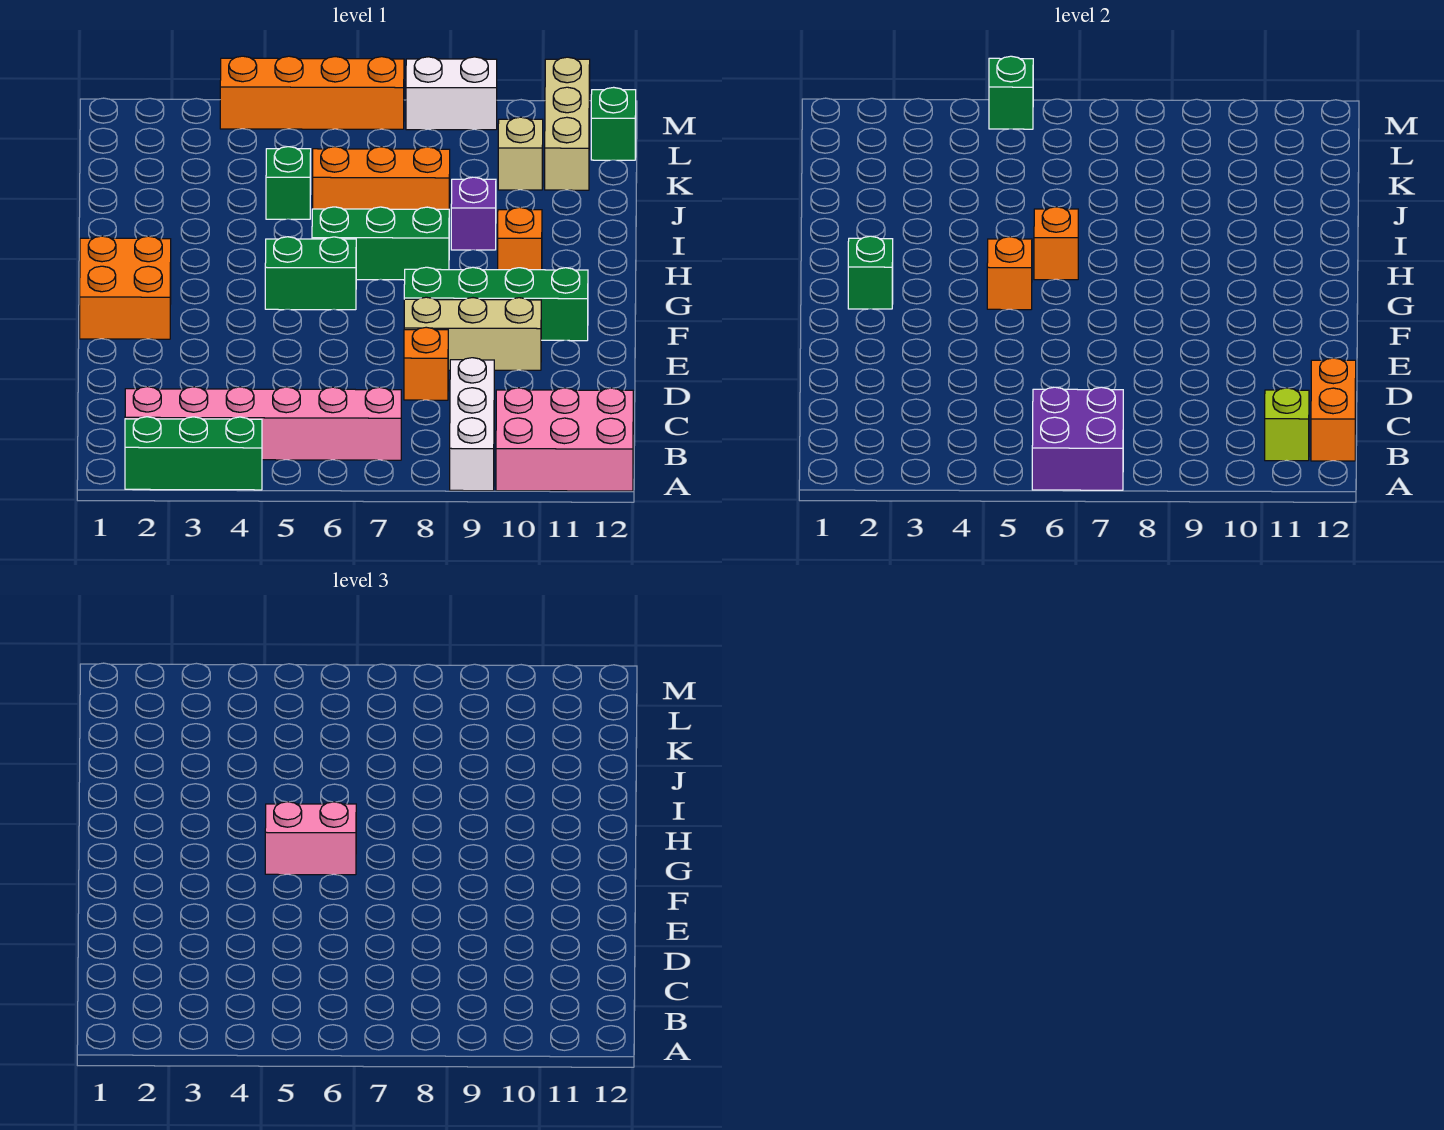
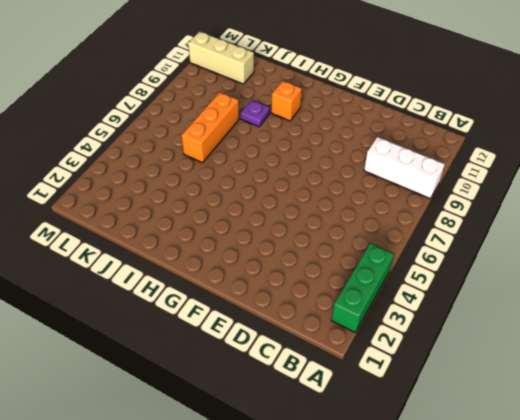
purple plate I9 level 1 -> purple brick I9 level 1
none -> pink brick A10:B12 level 1
none -> pink brick B2:B7 level 1
none -> orange brick D8 level 1

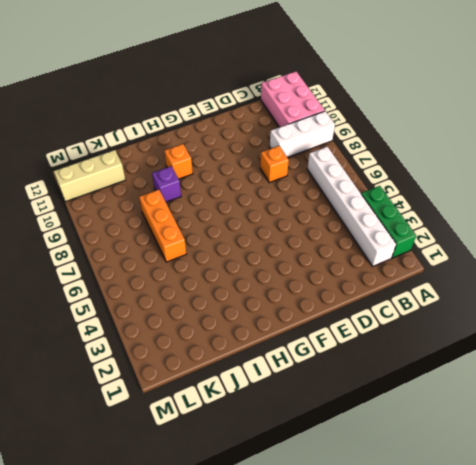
white brick B2:B7 level 1 -> pink brick B2:B7 level 1
none -> tan brick E8:E10 level 1
none -> orange brick F1:G2 level 1
none -> green brick F8:F11 level 1

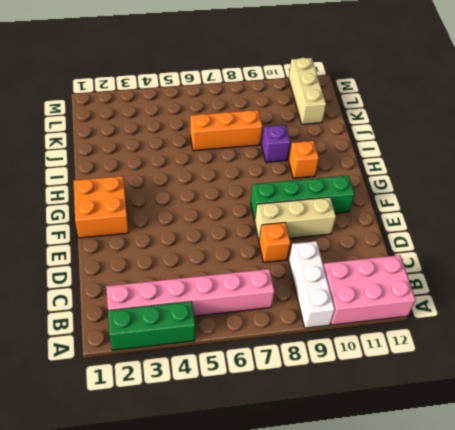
none -> green brick G5:G6 level 1
none -> green brick H6:H8 level 1
none -> green brick J5 level 1

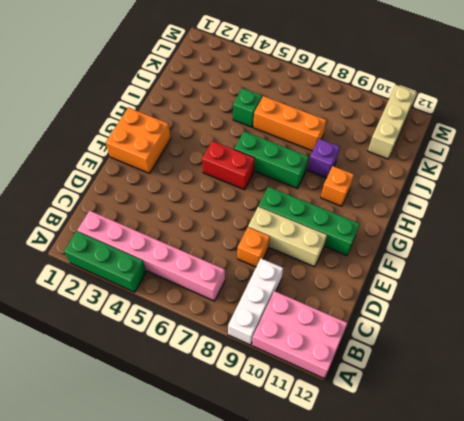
red brick G5:G6 level 1 -> green brick G5:G6 level 1
none -> tan brick K10 level 1
none -> green brick L12 level 1
none -> orange brick M4:M7 level 1

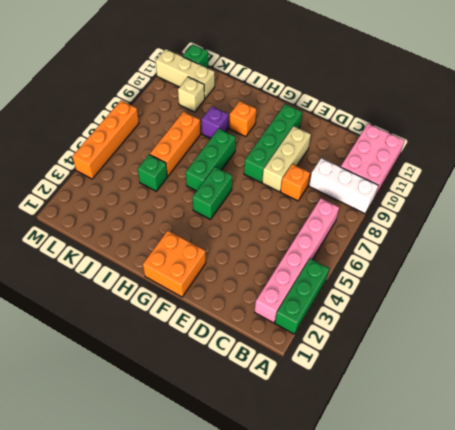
none -> white brick M8:M9 level 1
none -> purple brick A6:B7 level 2
none -> lime brick B11 level 2

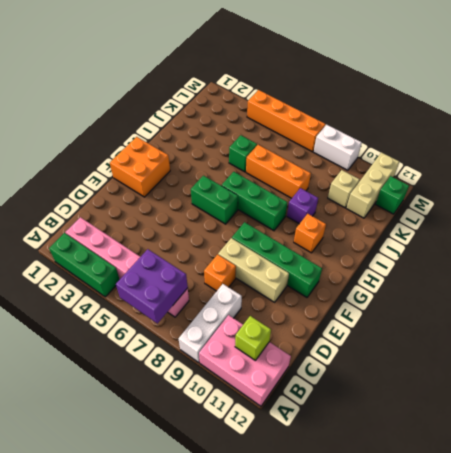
none -> orange brick B12:C12 level 2
none -> green brick G2 level 2
none -> orange brick G5 level 2

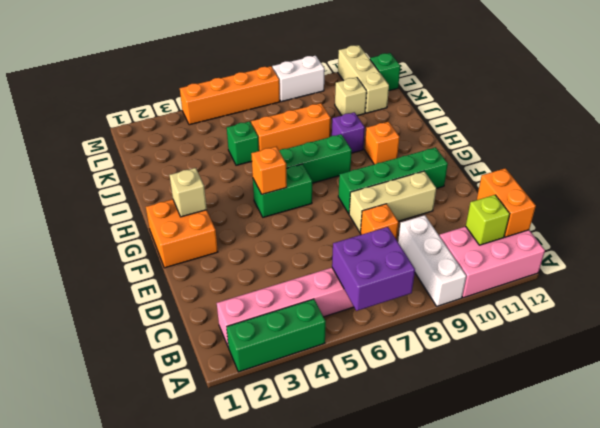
tan brick G2 level 2 -> green brick G2 level 2
none -> orange brick H6 level 2
none -> green brick M5 level 2
none -> pink brick G5:G6 level 3

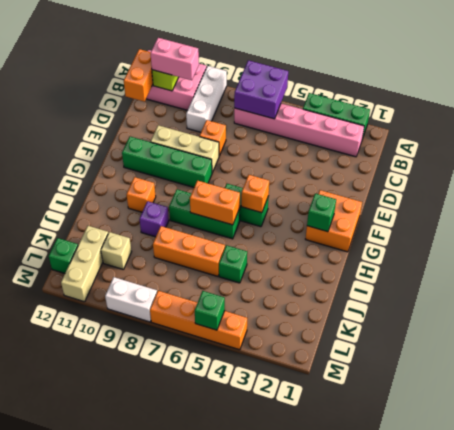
pink brick B10:B11 level 3 -> pink brick G5:G6 level 3
orange brick H6:H7 level 2 -> orange brick H6 level 2

